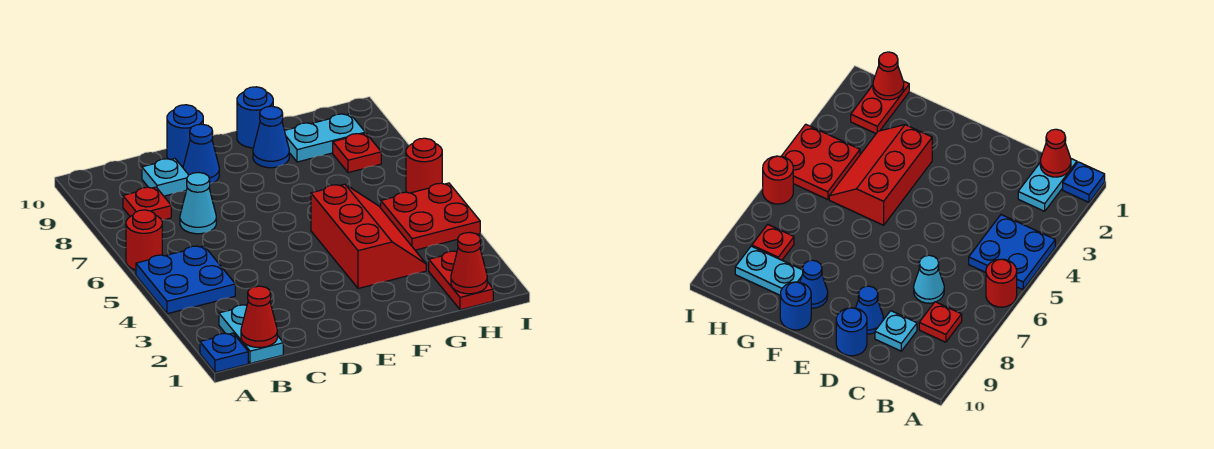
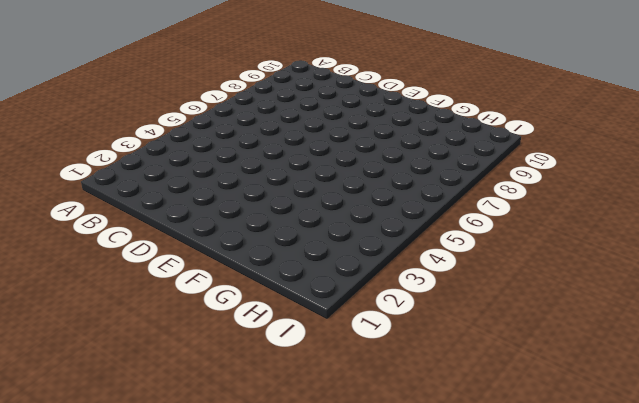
none -> blue plate A1 level 1
none -> blue plate A4:B5 level 1
none -> red round brick A6 level 1

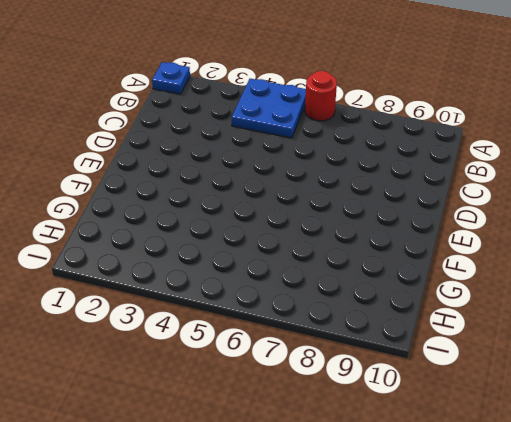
none -> cyan plate B1:B2 level 1
none -> red plate B8 level 1
none -> cyan cone C7 level 1

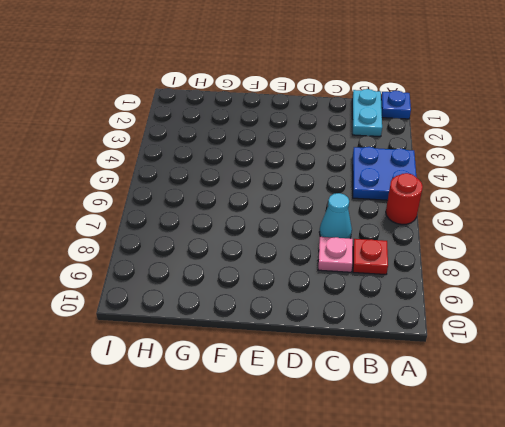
pink plate C8 level 1 -> none
none -> cyan plate C9 level 1
none -> blue cone D9 level 1
none -> blue round brick D10 level 1

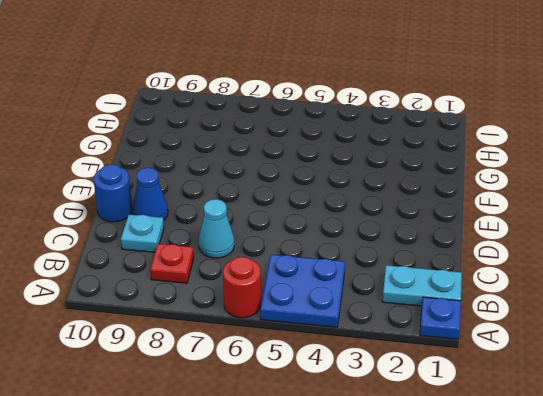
none -> red slope F3:G5 level 1 top F
none -> blue cone F9 level 1
none -> blue round brick F10 level 1

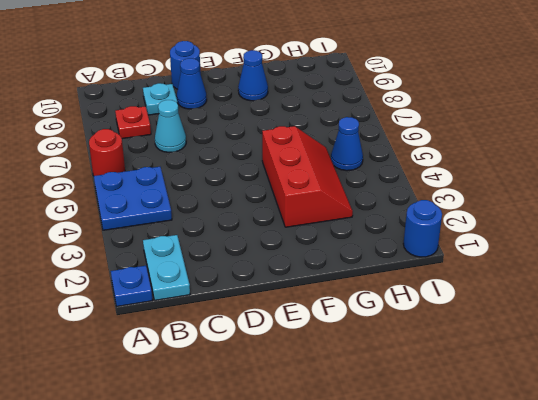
blue cone H5 level 1 -> red plate H4:I5 level 1
blue round brick I1 level 1 -> blue round brick F10 level 1
none -> cyan plate G9:H9 level 1
none -> red plate H1:H2 level 1
none -> red plate H8 level 1

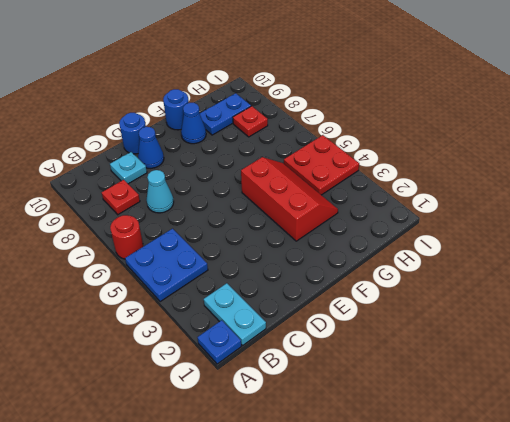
blue plate G9:H9 level 1 -> cyan plate G9:H9 level 1
none -> red plate H1:H2 level 1
none -> red round brick I6 level 1
none -> red cone B1 level 2

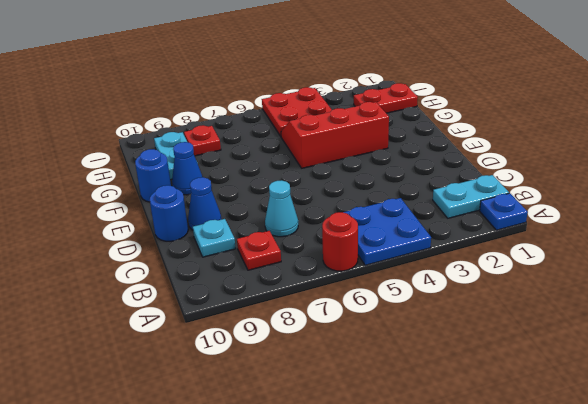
none -> red round brick I6 level 1
none -> red cone B1 level 2
none -> red cone H1 level 2

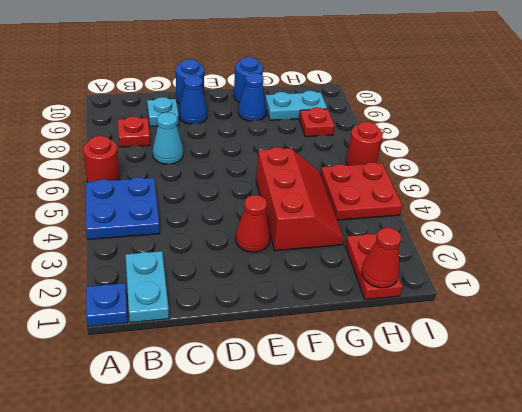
red cone E3 level 1 -> red cone B1 level 2

